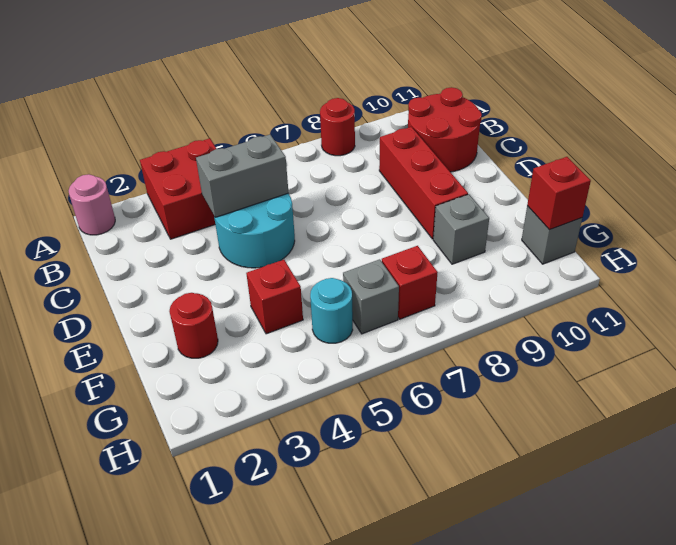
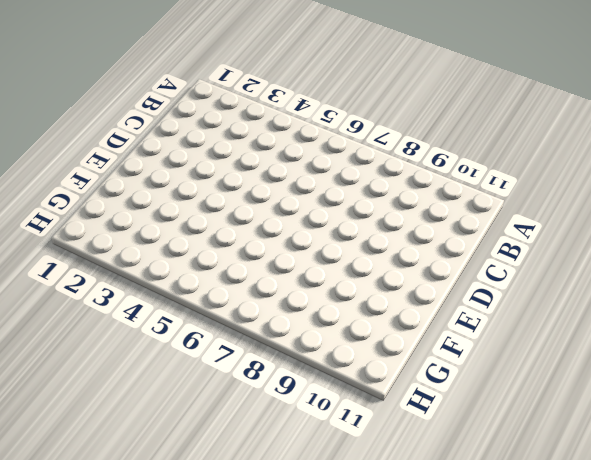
none -> pink round brick A1 level 1
none -> red brick A3:B4 level 1
none -> red round brick A8 level 1

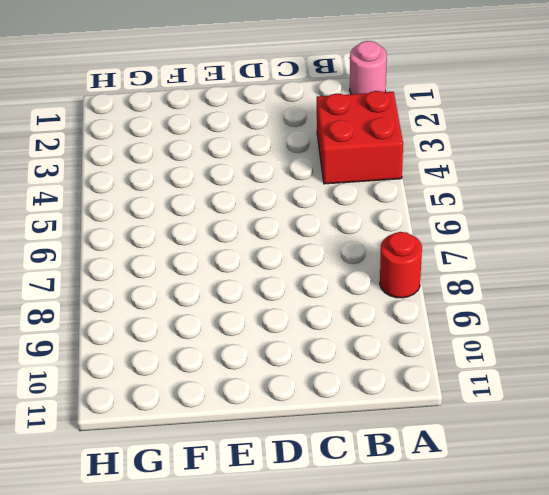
none -> red round brick B10:C11 level 1
none -> cyan round brick C4:D5 level 1
none -> red brick C9:E9 level 1

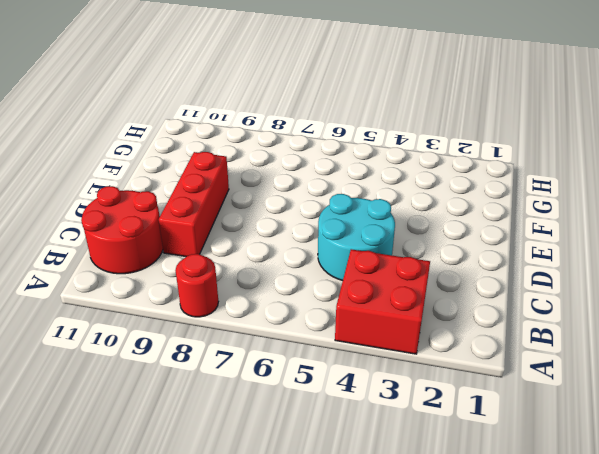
none -> pink round brick A1 level 1
none -> red round brick F2 level 1
none -> red brick F4 level 1

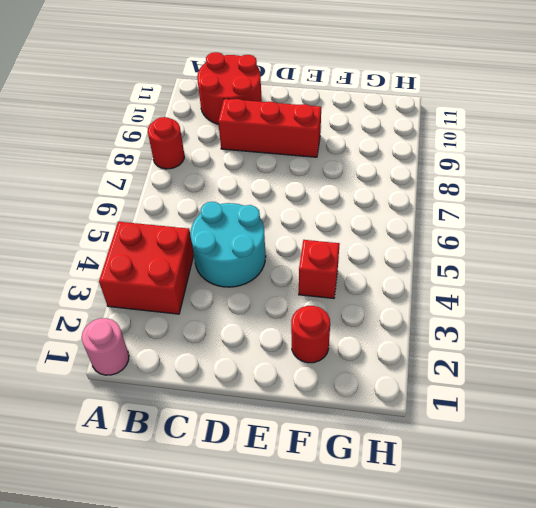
none -> grey brick F9 level 1
none -> cyan round brick G5 level 1
none -> grey brick G6 level 1

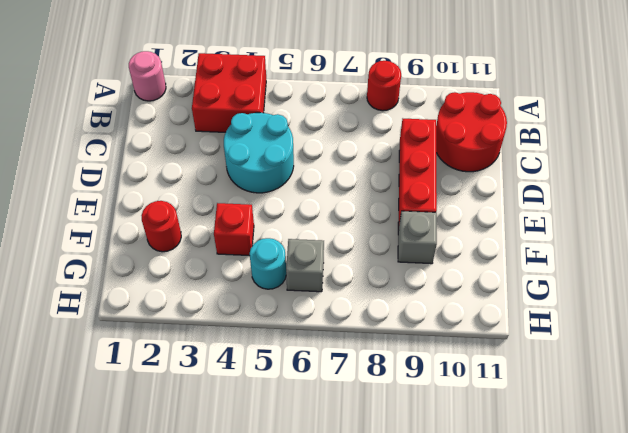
none -> red brick G7 level 1
none -> grey brick G11 level 1
none -> grey brick C4:C5 level 2

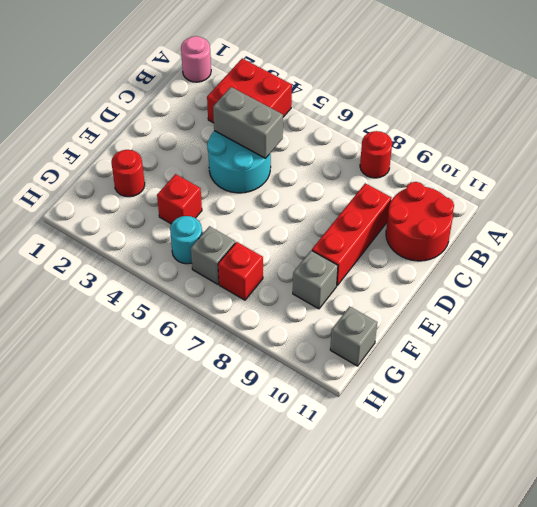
none -> red brick G11 level 2

